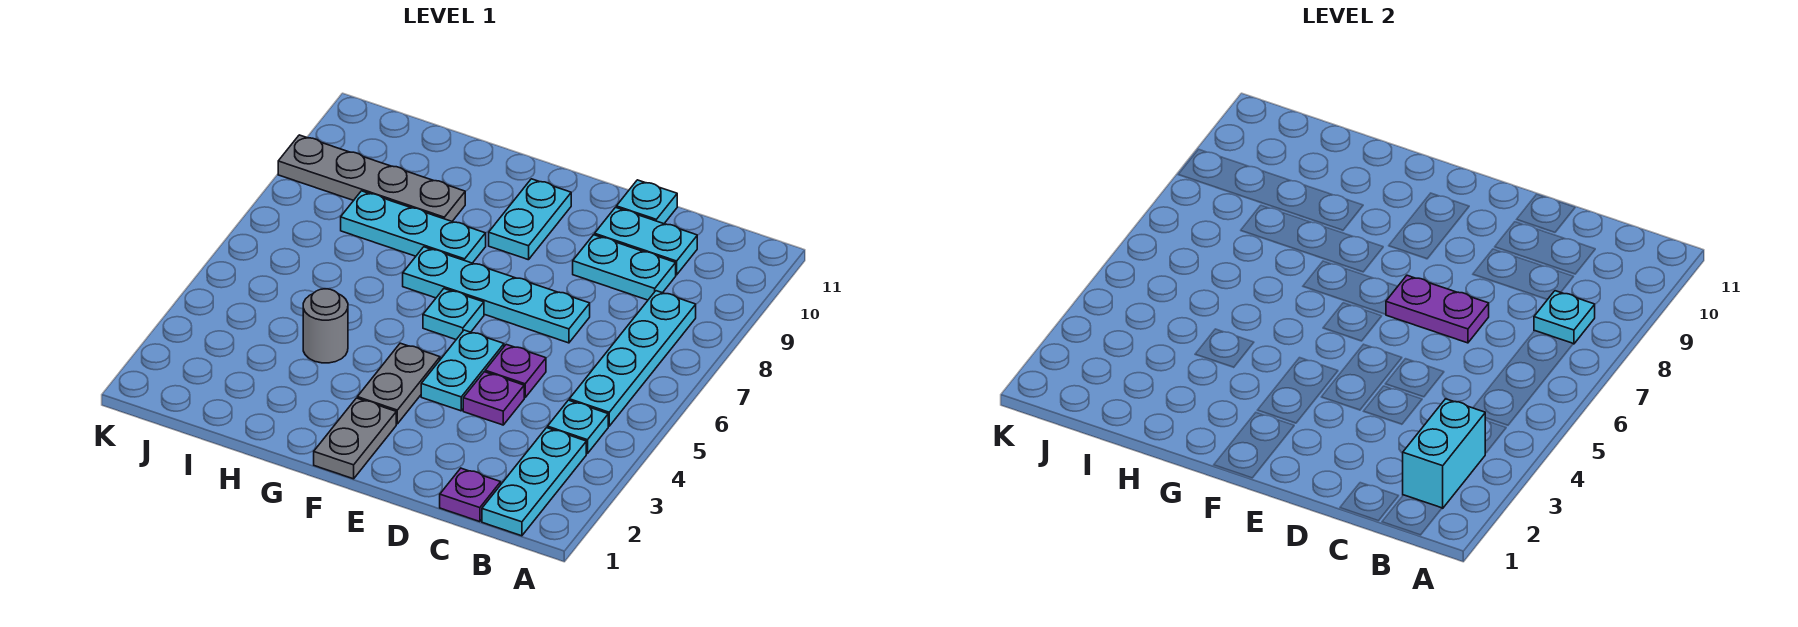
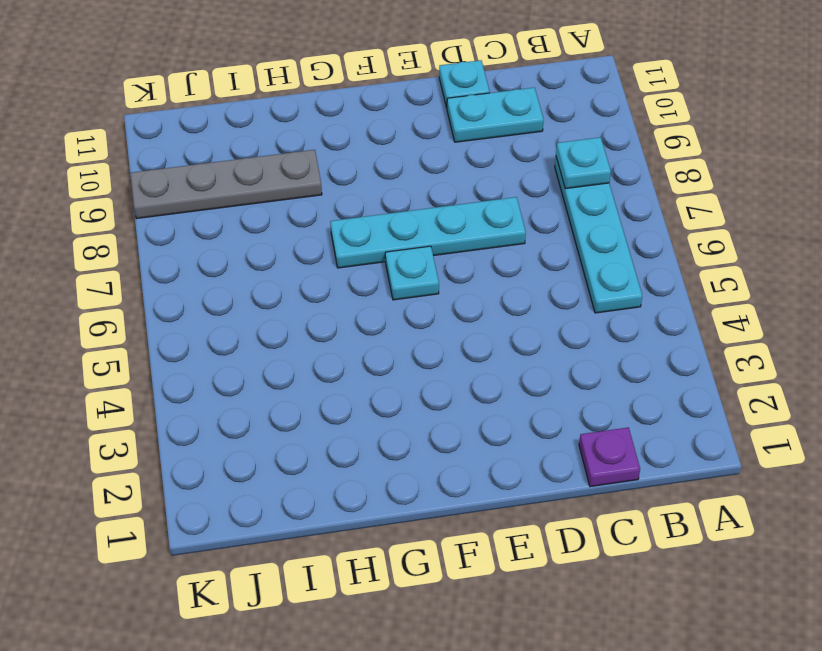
none -> cyan plate B1:B3 level 1
none -> cyan plate B4 level 1
none -> cyan plate C9:D9 level 1

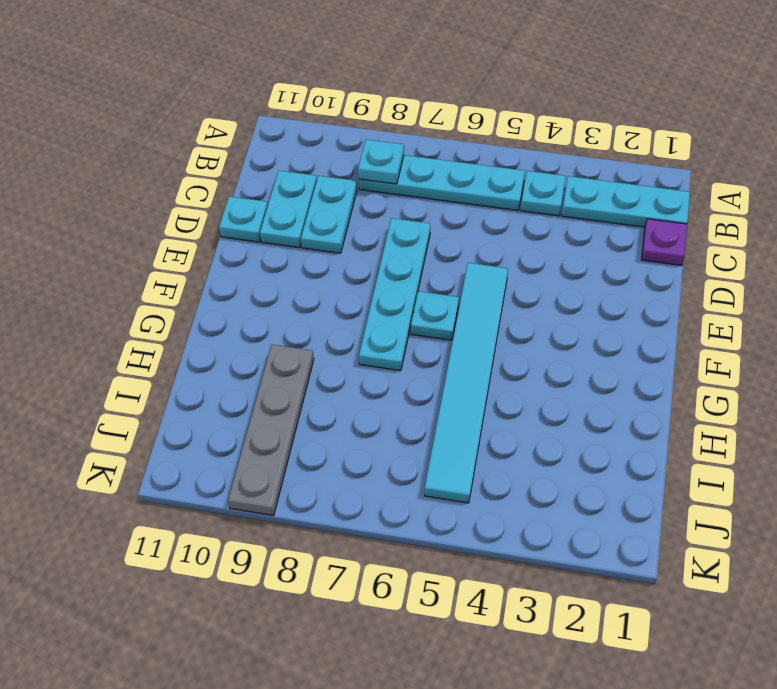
cyan tile E5:J5 level 1 -> cyan plate E4:E5 level 1
none -> purple plate D4 level 1
none -> purple plate D5 level 1
none -> grey plate F1:F2 level 1

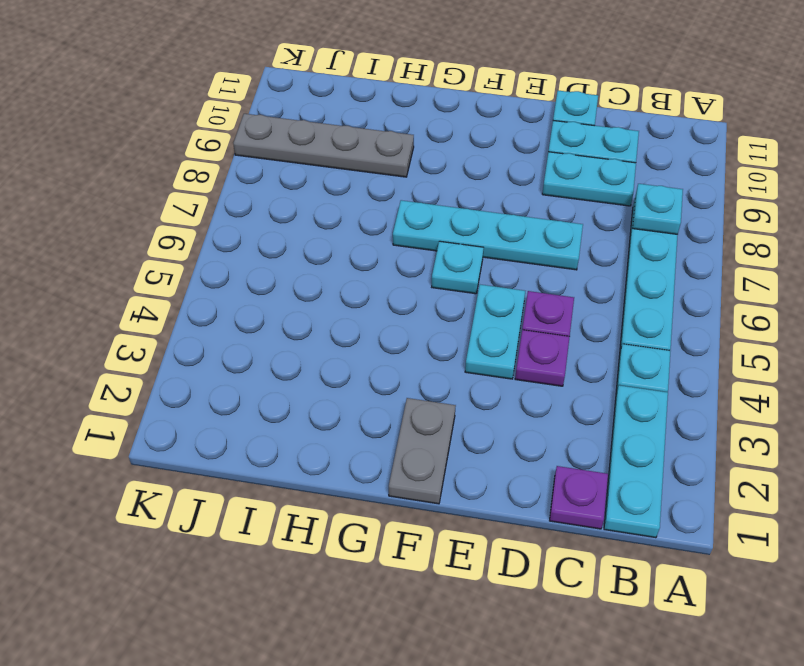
none -> grey plate F3:F4 level 1
none -> cyan plate F9:F10 level 1
none -> cyan plate G8:I8 level 1

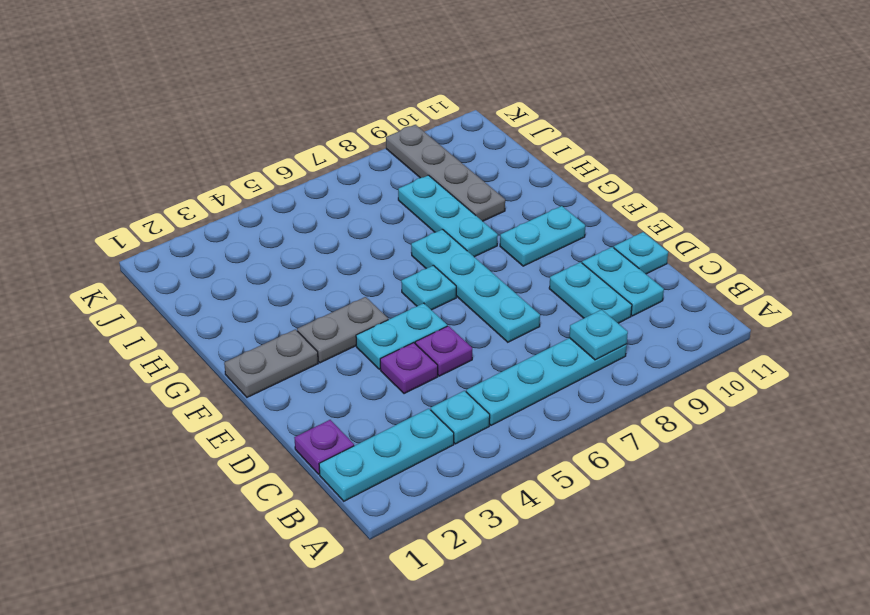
none -> grey round brick H4 level 1
none -> cyan brick B2:B3 level 2
none -> purple plate D7:E7 level 2

